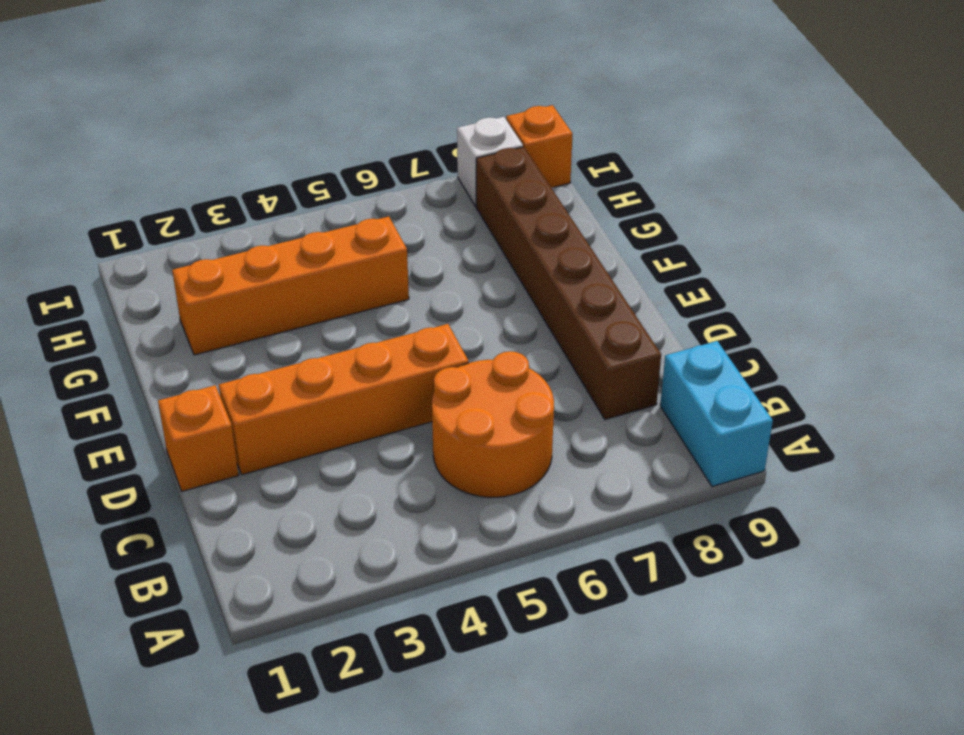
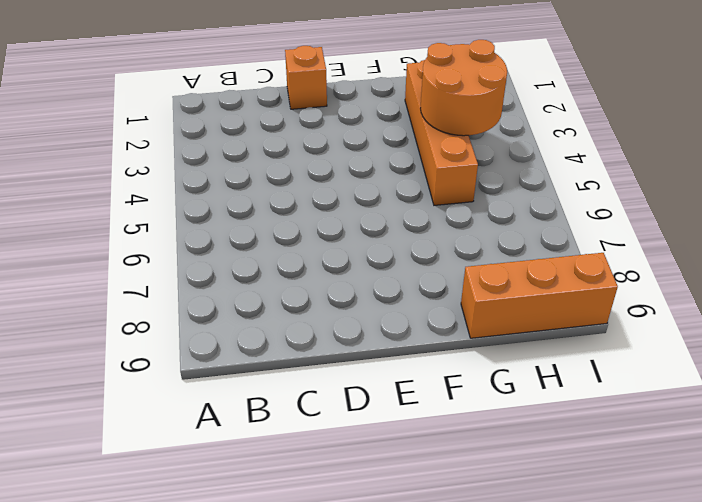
orange round brick G3:H4 level 2 -> orange round brick B5:C6 level 1
orange brick G9:I9 level 1 -> orange brick I9 level 1
none -> cyan brick A9:B9 level 1
none -> brown brick C8:H8 level 1

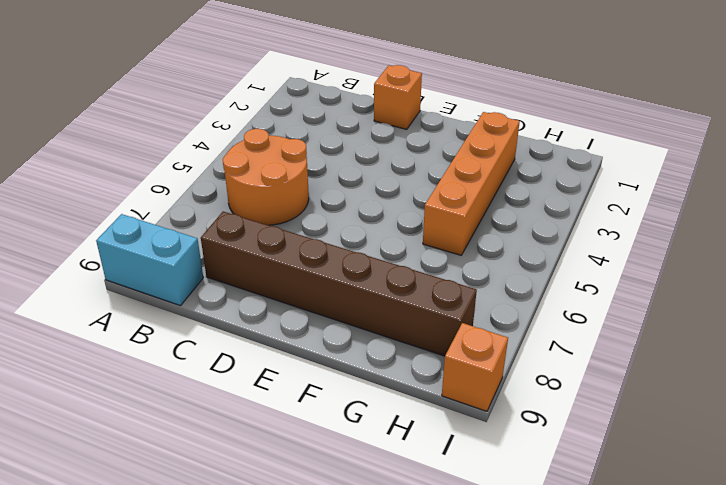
none -> orange brick D2:D5 level 1
none -> white brick I8 level 1

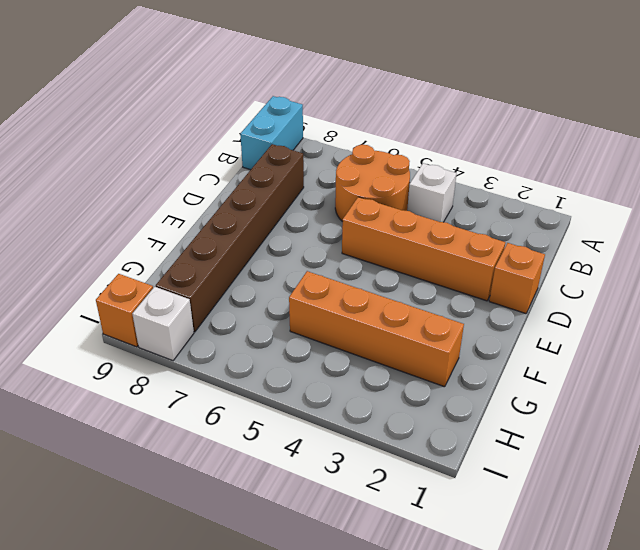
white brick B4 level 1 -> none

